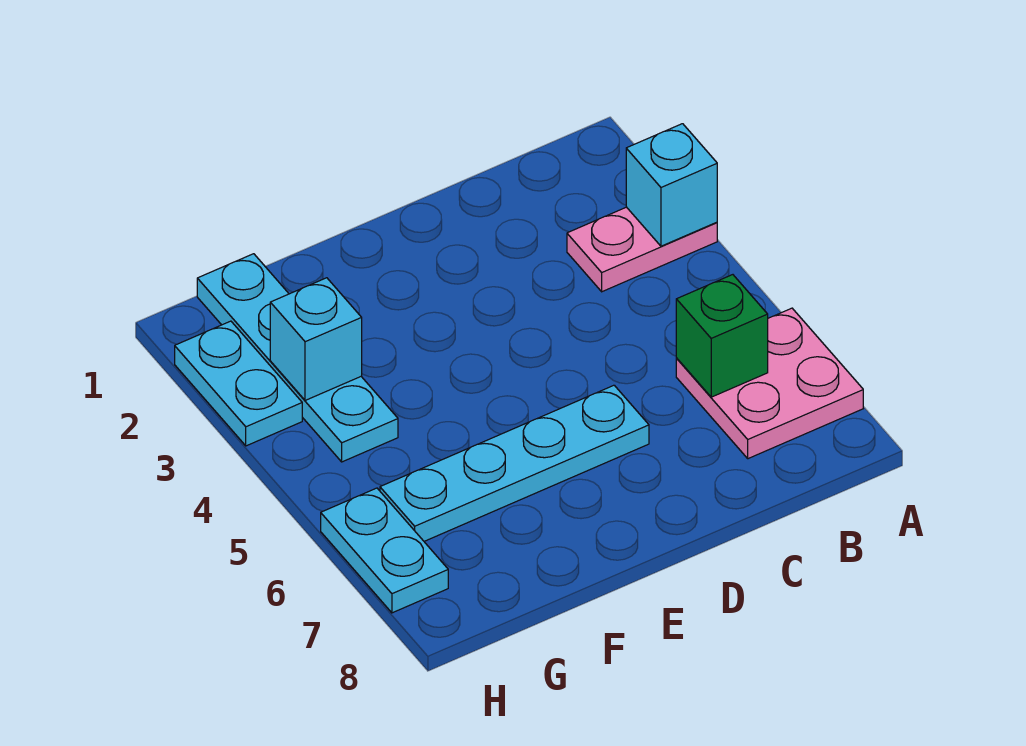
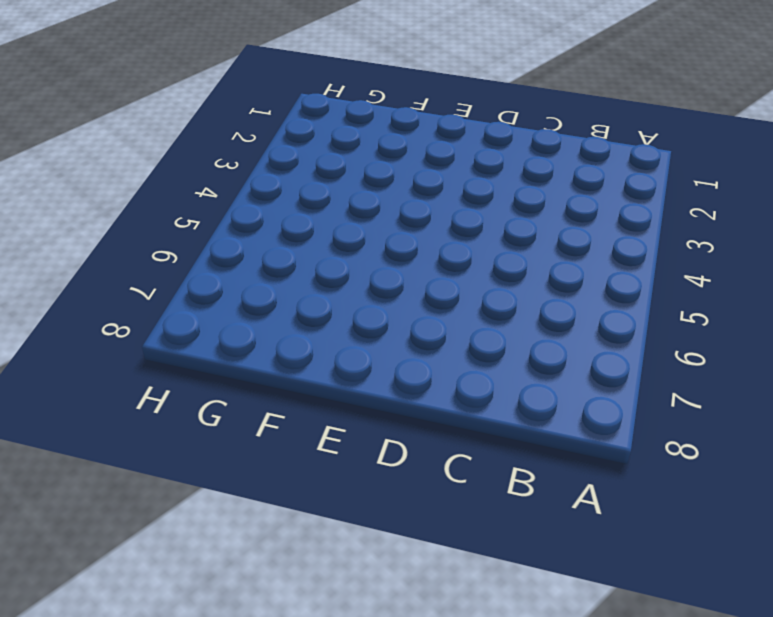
none -> pink plate A3:B3 level 1
none -> pink plate A6:B7 level 1

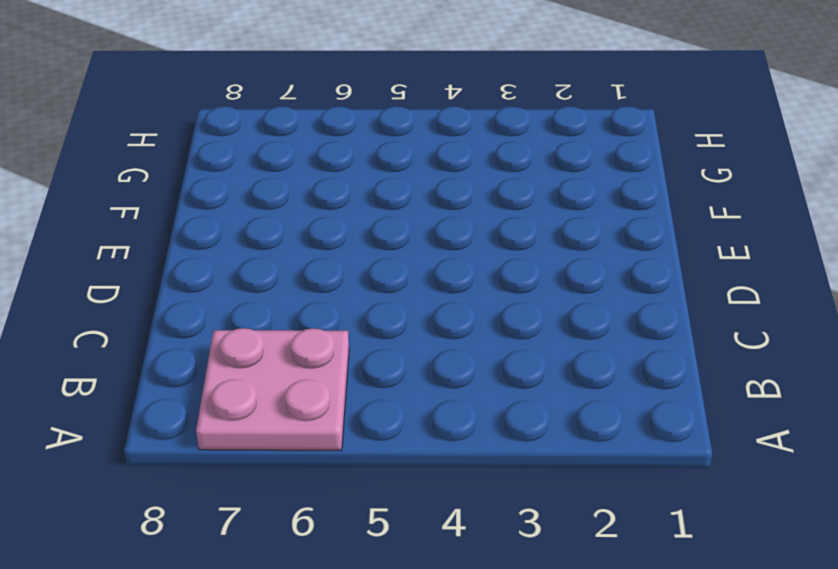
none -> pink plate A3:B3 level 1
none -> cyan plate D6:G6 level 1

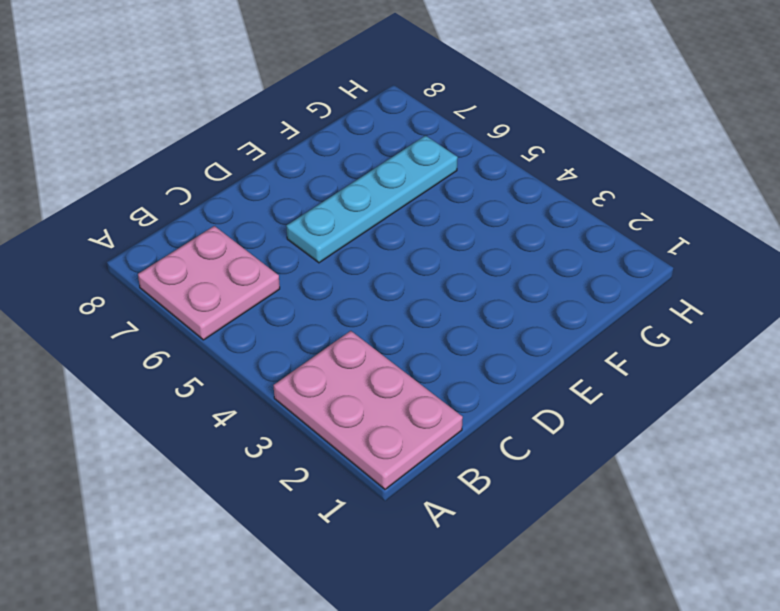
pink plate A1:B3 level 1 -> pink plate A3:B3 level 1
none -> cyan plate G1:G4 level 1
none -> cyan plate H2:H3 level 1

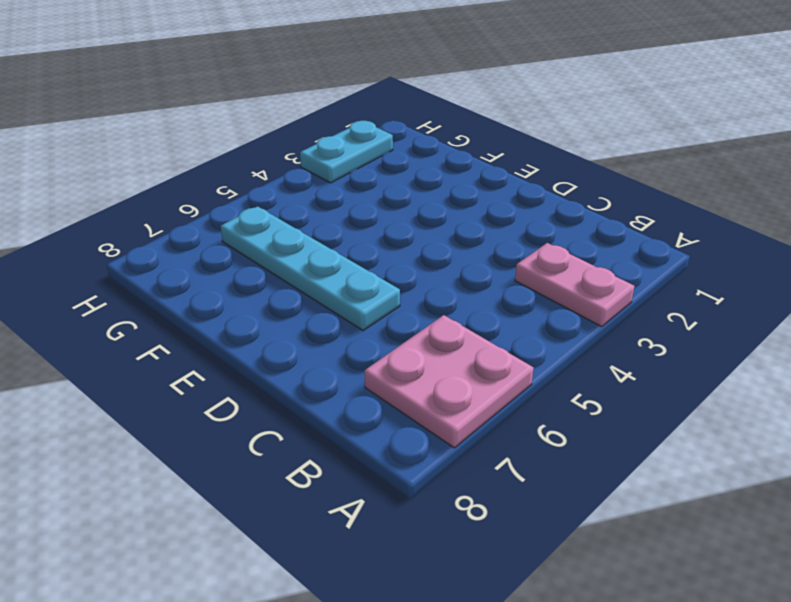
none -> cyan plate G1:G4 level 1
none -> cyan plate H6:H7 level 1

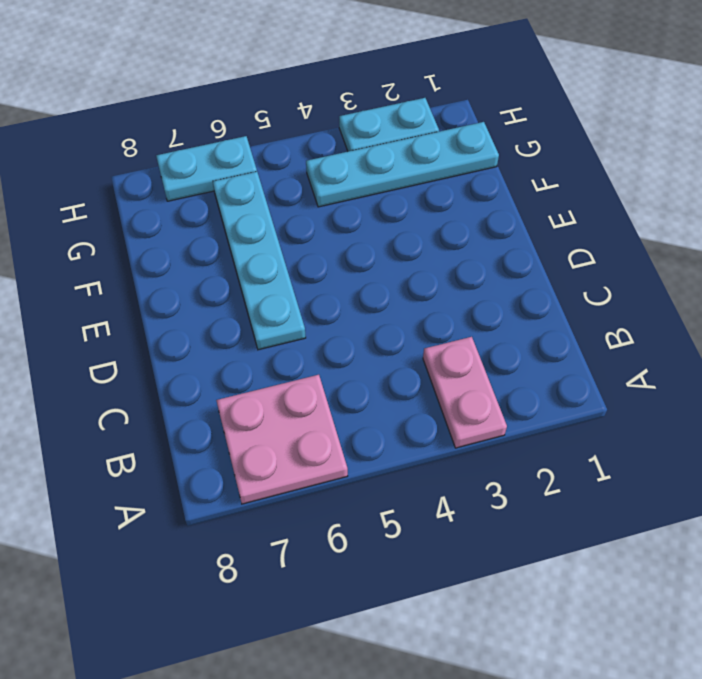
none -> cyan brick A3 level 2
none -> green brick B6 level 2

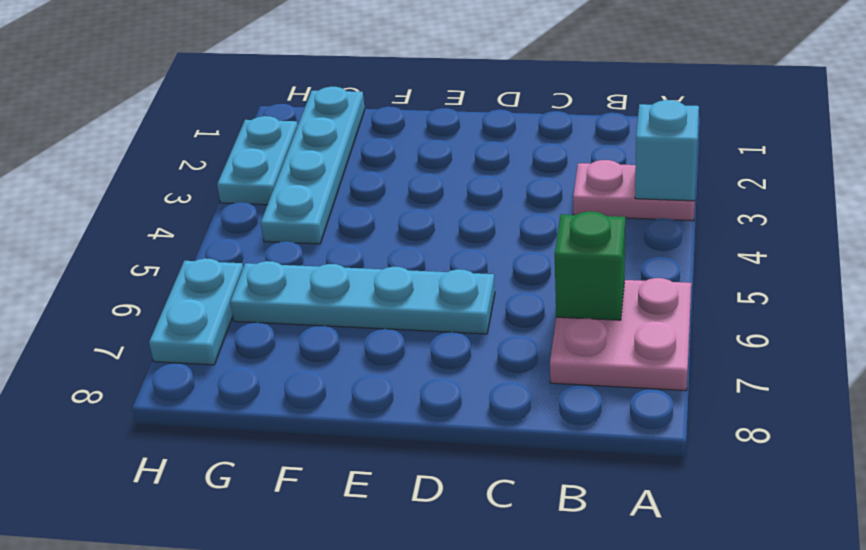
none -> cyan brick G3 level 2

